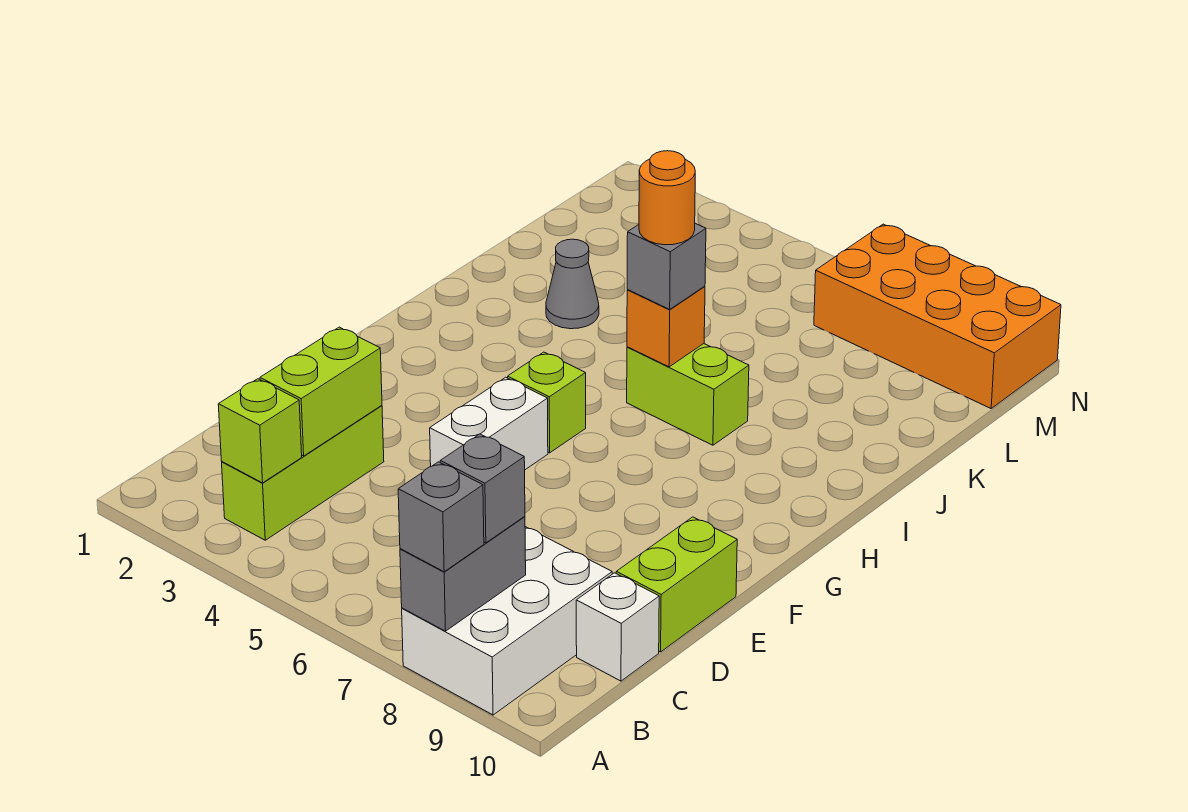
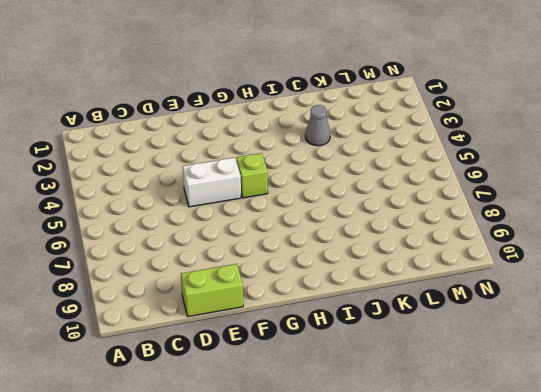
none -> white brick A8:C9 level 1
none -> lime brick B3:D3 level 1
none -> white brick C10 level 1

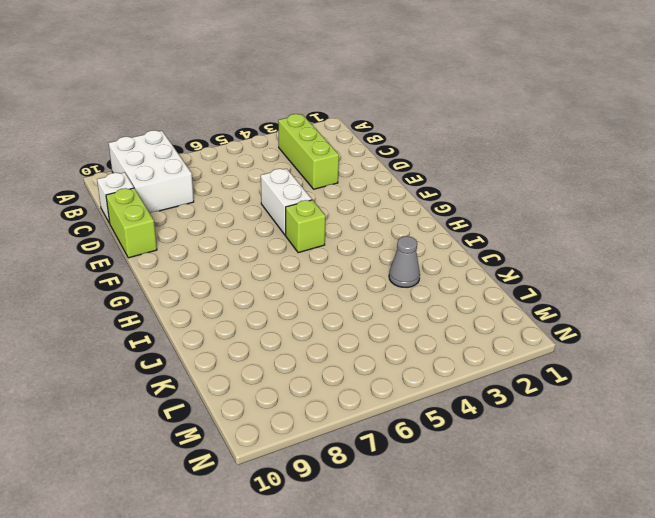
none -> lime brick I6:I7 level 1
none -> orange brick M7:N10 level 1
none -> grey brick A8:B8 level 2

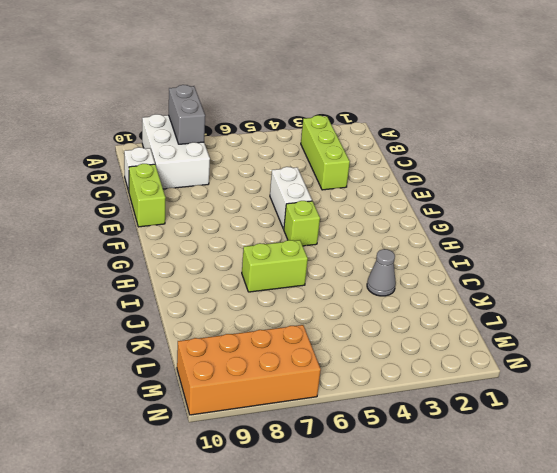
none -> lime brick B3 level 2
none -> lime brick C3:D3 level 2
none -> orange brick I6 level 2

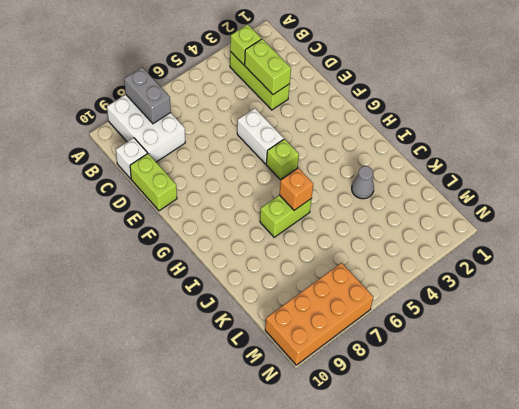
none -> grey brick A8 level 3
none -> grey brick B8 level 3
none -> grey brick I6 level 3

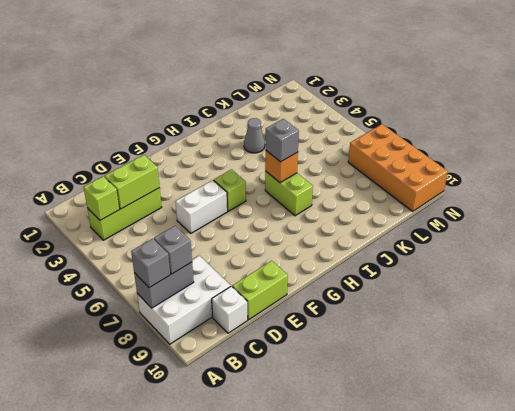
none -> orange round brick I6 level 4

